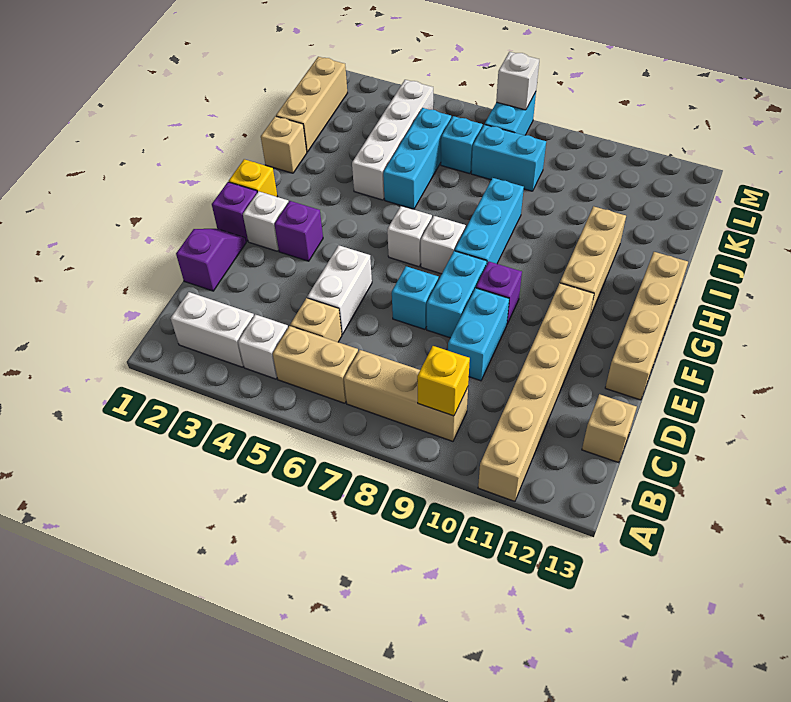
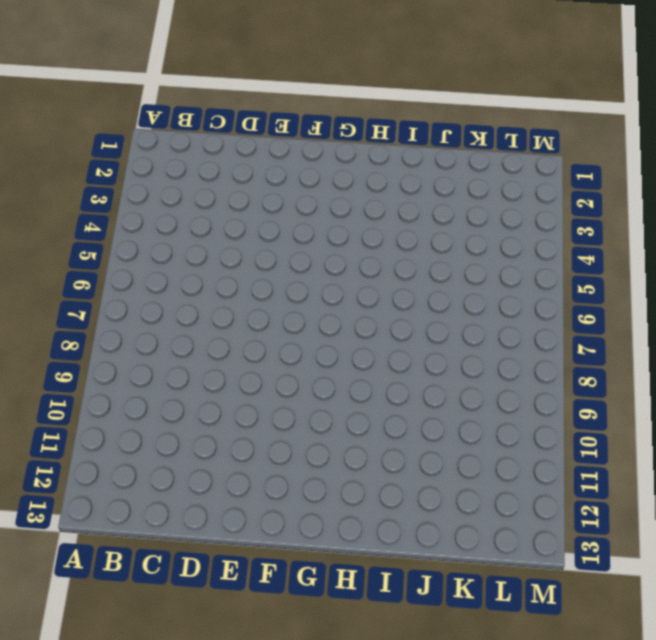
none -> tan brick A11:F11 level 1
none -> white brick B2:B3 level 1
none -> white brick B4 level 1
none -> tan brick B5:B6 level 1

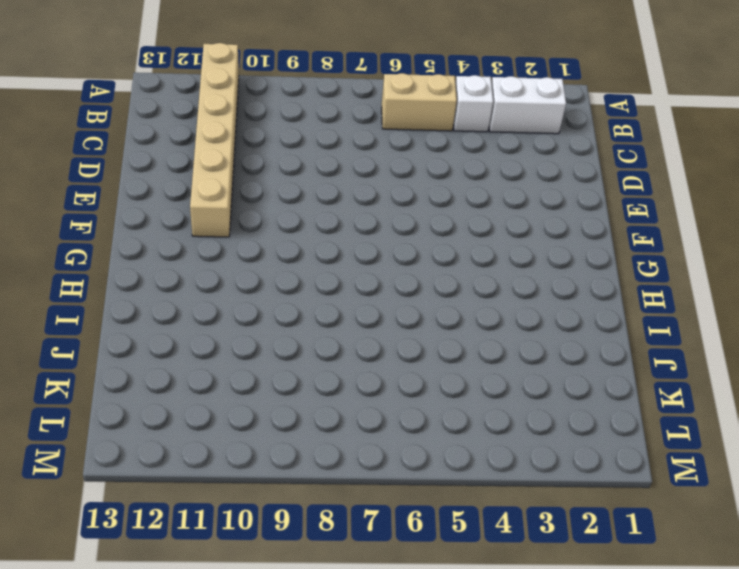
none -> tan brick B7:B9 level 1
none -> tan brick C5 level 1
none -> tan brick C13 level 1
none -> purple slope D1:E1 level 1 top D

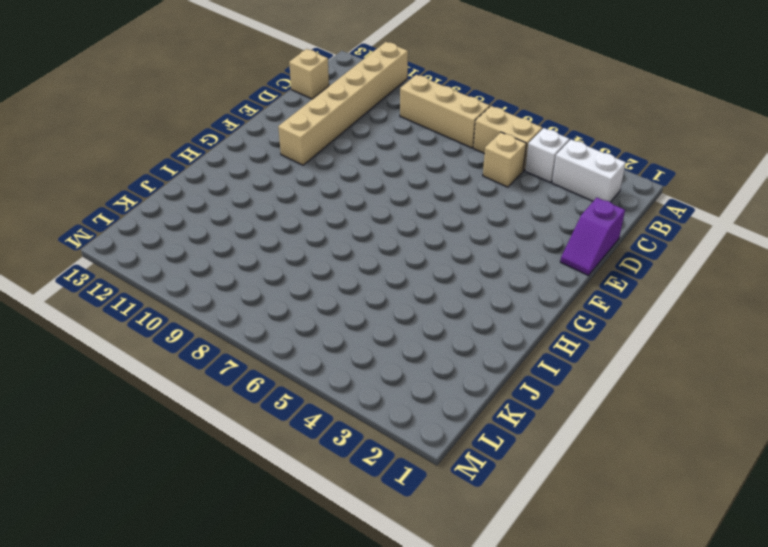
none -> white brick D5:E5 level 1
none -> cyan brick D9:E9 level 1
none -> cyan brick E7 level 1
none -> cyan brick E8:F8 level 1

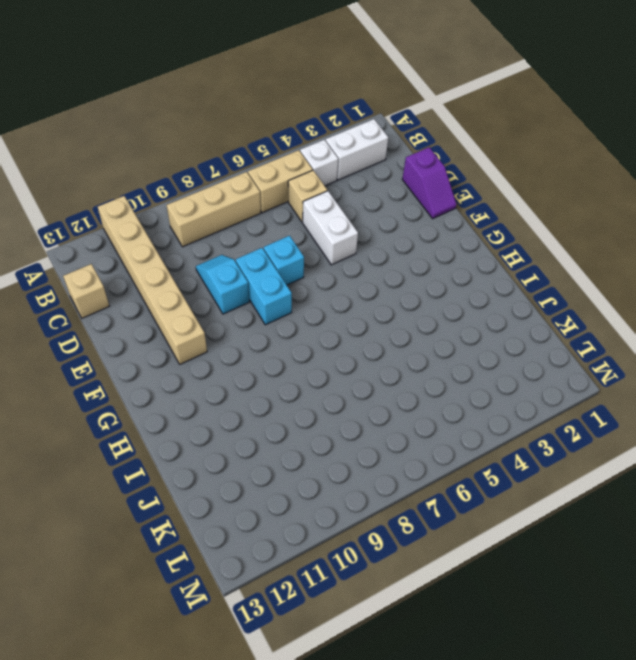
cyan slope D9:E9 level 1 top E -> cyan brick D9:E9 level 1
none -> tan brick E13:H13 level 1
none -> purple brick F1 level 1
none -> white brick F2 level 1
none -> purple brick F3 level 1

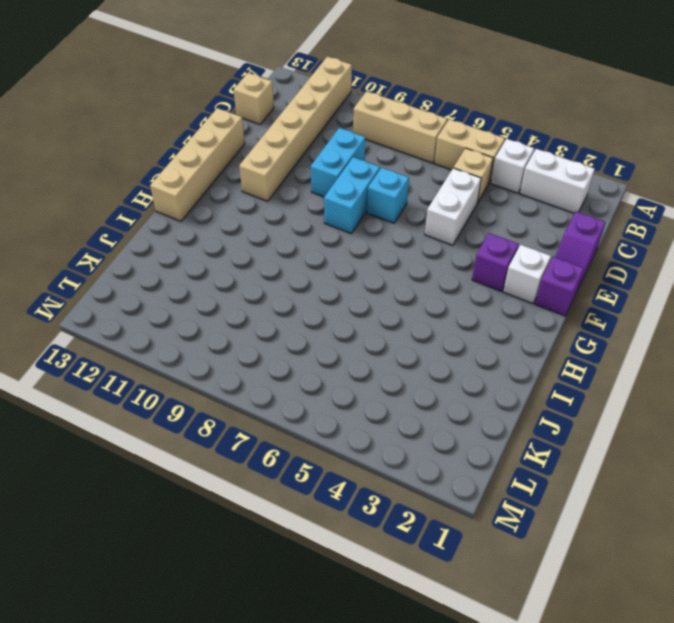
none -> purple brick F9 level 1
none -> yellow brick G1 level 1
none -> white brick G6 level 1
none -> white brick G7 level 1

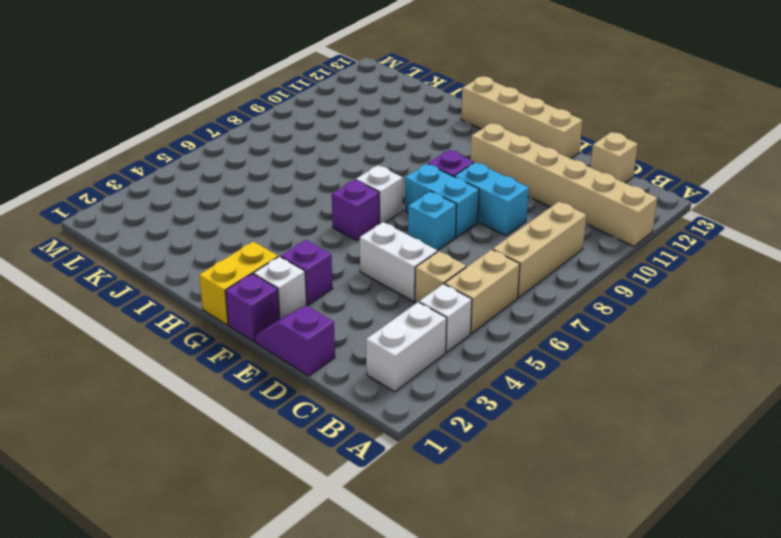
yellow brick G1:G2 level 1 -> yellow brick G1 level 1
purple brick G6 level 1 -> white brick G6 level 1
none -> cyan brick G8:I8 level 1
none -> tan brick G11:I11 level 1
none -> tan brick I1 level 1
none -> white brick I4:L4 level 1

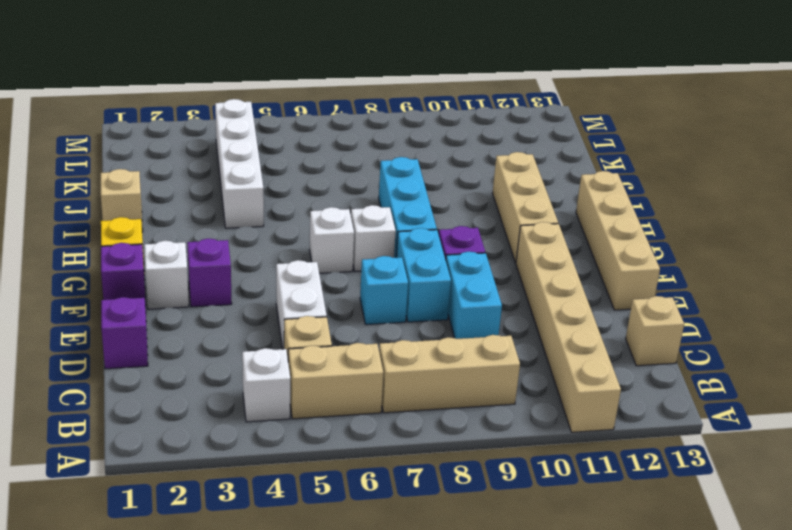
none -> white brick B2:B3 level 1
none -> cyan brick I5:K5 level 1
none -> tan brick J1:L1 level 1
none -> cyan brick K6 level 1

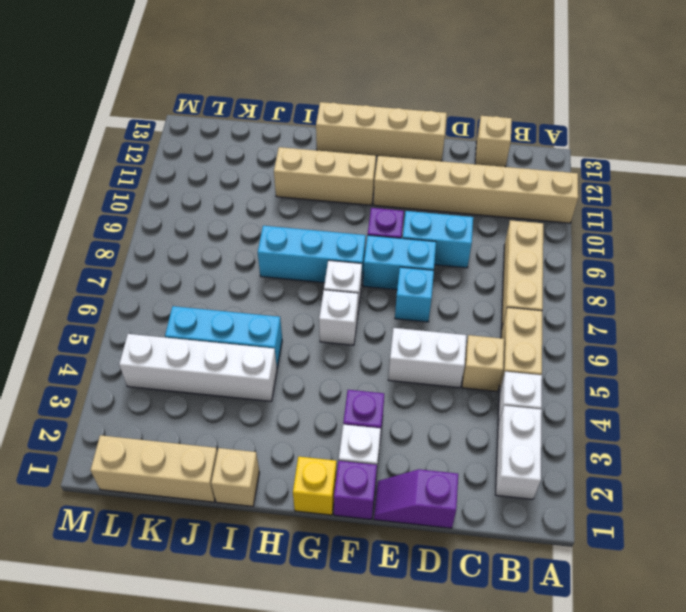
none -> cyan brick K6 level 1
none -> cyan brick K7:K8 level 1
none -> cyan brick L7:M7 level 1
none -> yellow brick B9 level 2

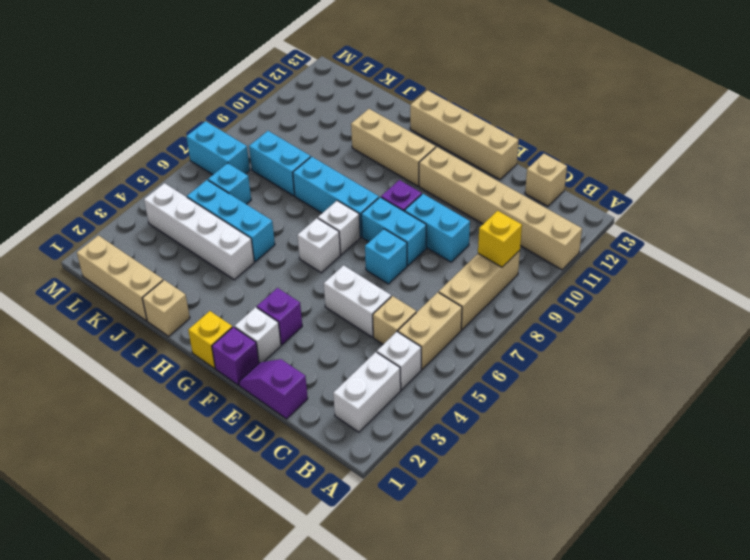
cyan brick J8:K8 level 1 -> cyan brick K7:K8 level 1
none -> white brick M7 level 2

